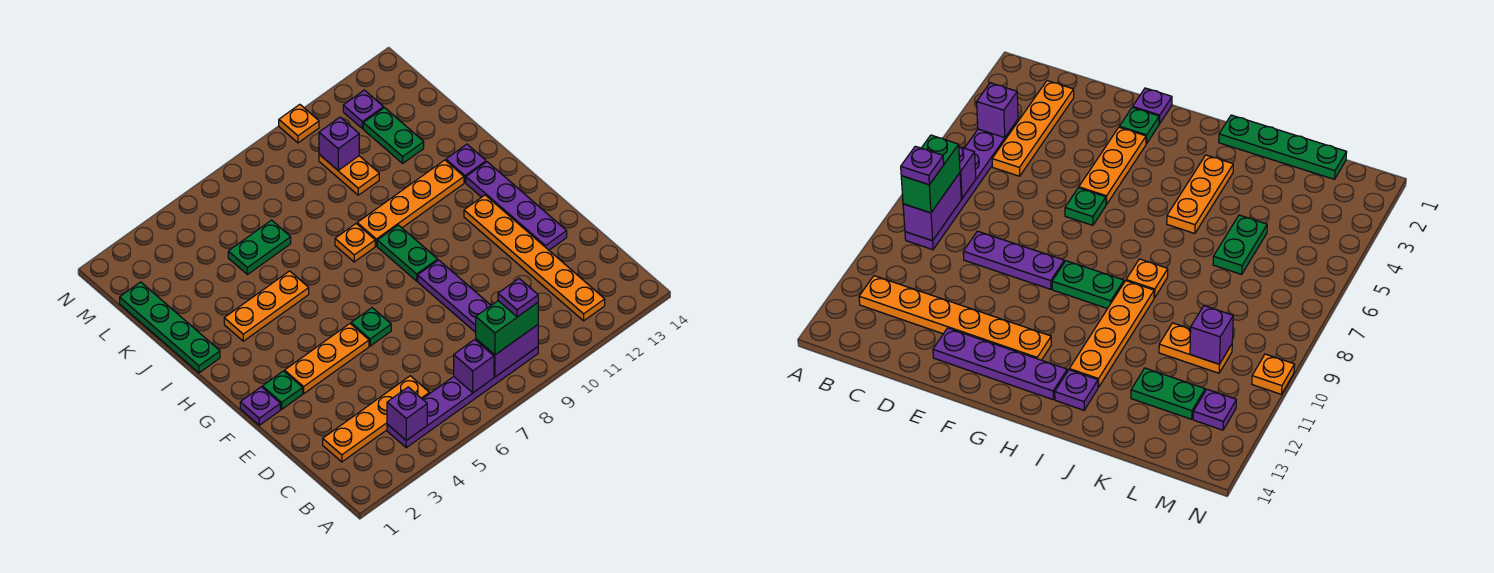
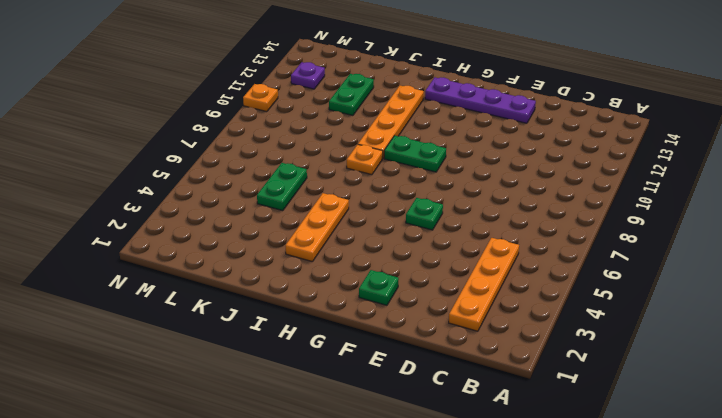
green plate K11:K12 level 1 -> green plate K12:L12 level 1
none -> purple plate B4:B9 level 1
none -> orange plate B12:G12 level 1
none -> purple plate D9:F9 level 1

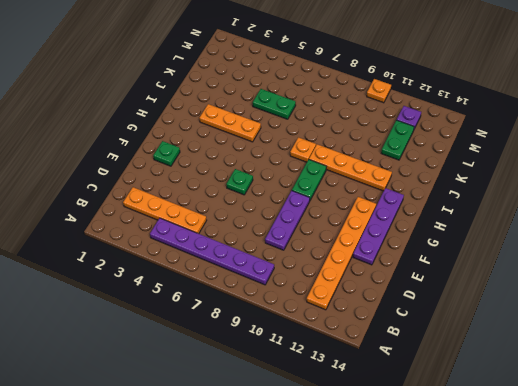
none -> purple plate F1 level 1
none -> orange plate F3:F5 level 1
none -> green plate I1:L1 level 1

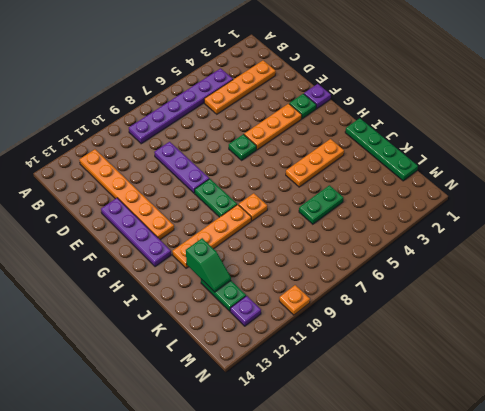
green slope J12:K12 level 2 top J -> none
none -> purple plate I13 level 1
none -> orange plate K10:L10 level 1
none -> purple brick B4 level 2

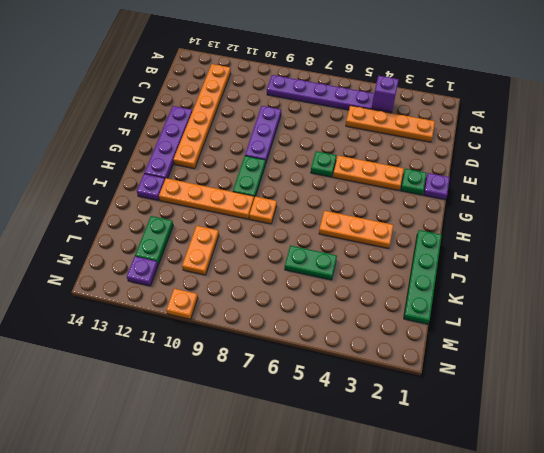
none -> purple brick B7 level 2
none -> purple brick B8:B9 level 2
none -> purple brick L10 level 2

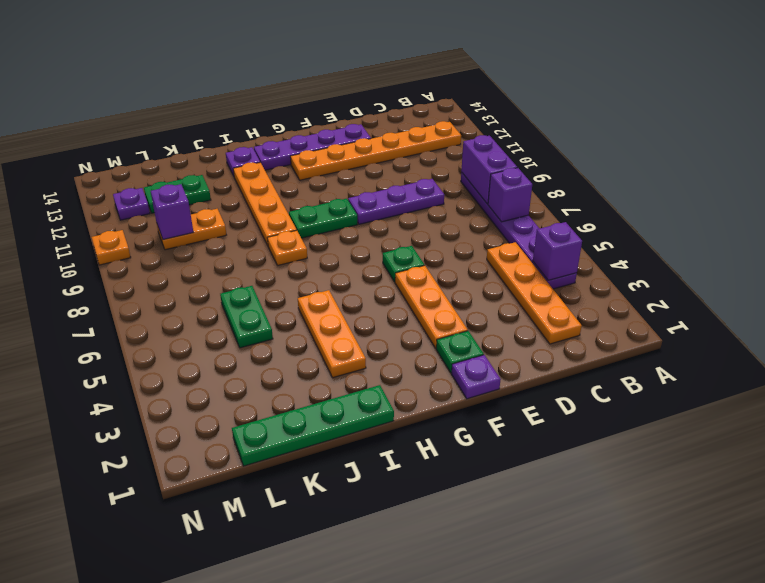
none -> green brick B8:B9 level 3
none -> purple plate B9 level 4

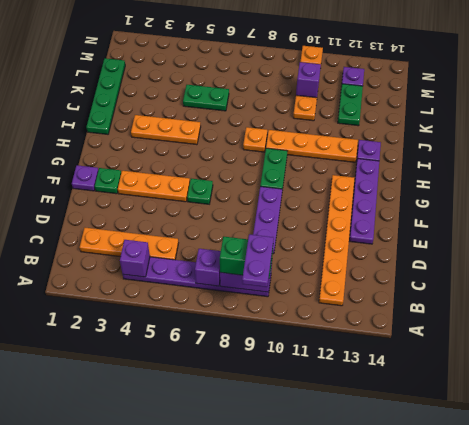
purple plate A9:B9 level 4 -> purple plate B9 level 4

